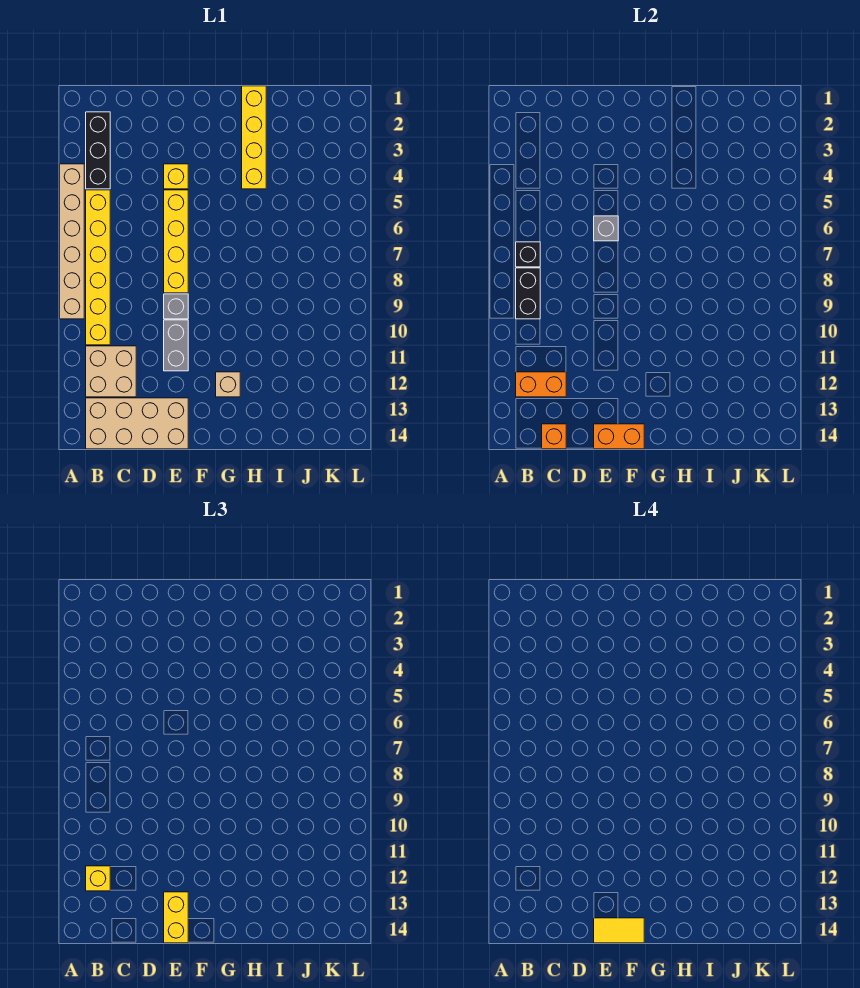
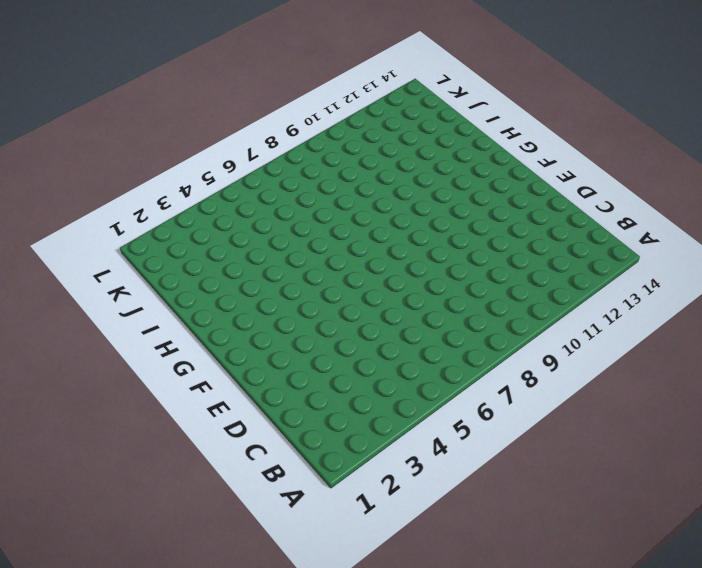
none -> tan brick A4:A9 level 1
none -> black brick B2:B4 level 1
none -> yellow brick B5:B10 level 1

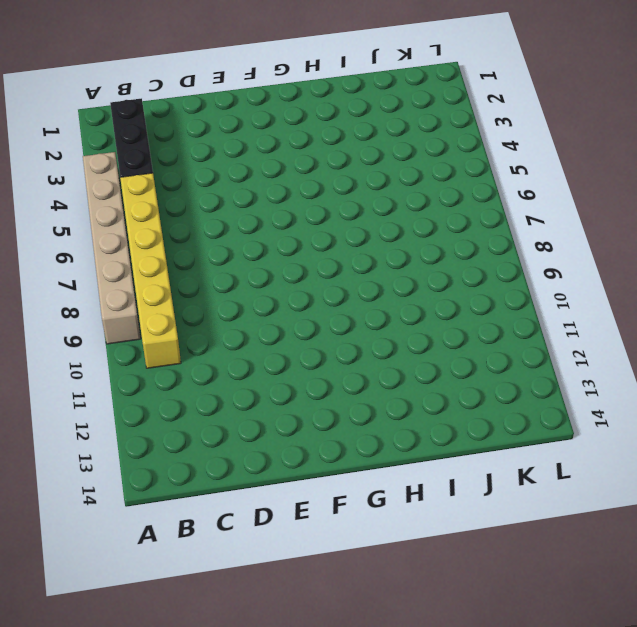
none -> tan brick B11:C12 level 1
none -> tan brick B13:E14 level 1
none -> yellow brick E4 level 1

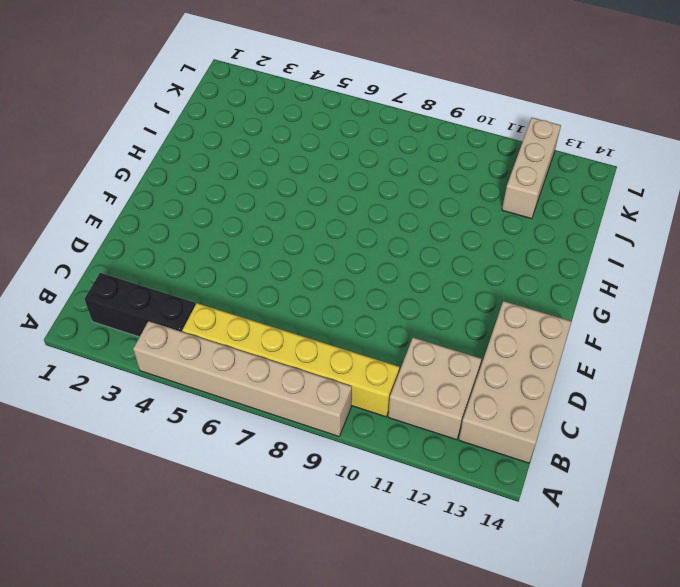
tan brick J12:L12 level 1 -> none
none -> yellow brick E4 level 1
none -> yellow brick E5:E8 level 1
none -> grey brick E9 level 1

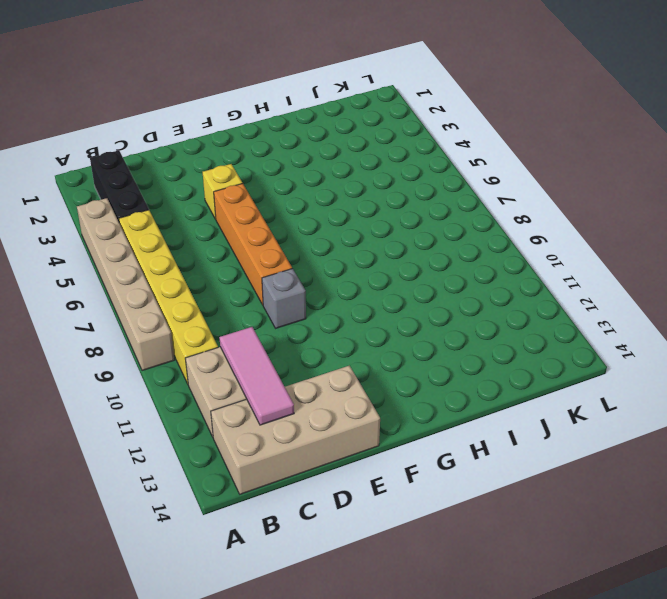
pink tile C11:C13 level 2 -> orange brick B12:C12 level 2
orange brick E5:E8 level 1 -> yellow brick E5:E8 level 1
none -> grey brick E10:E11 level 1
none -> tan brick G12 level 1
none -> yellow brick H1:H4 level 1

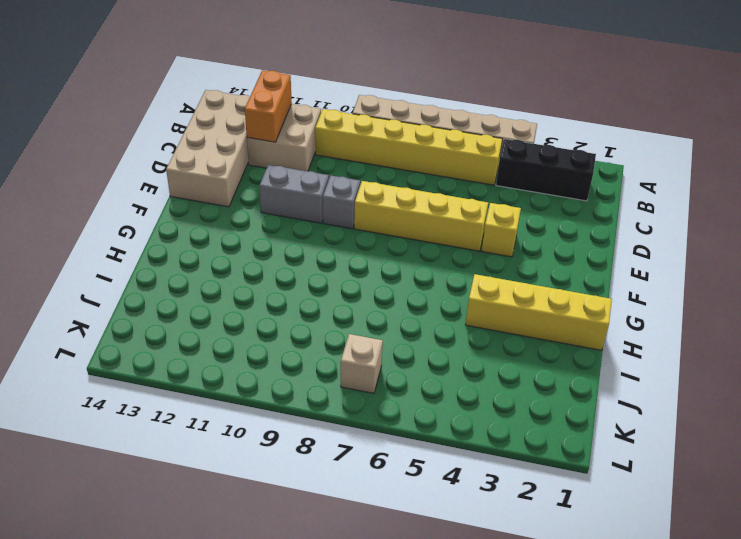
tan brick K7 level 1 -> tan brick G12 level 1
none -> black brick B7 level 2
none -> black brick B8:B9 level 2
none -> orange brick C14 level 2

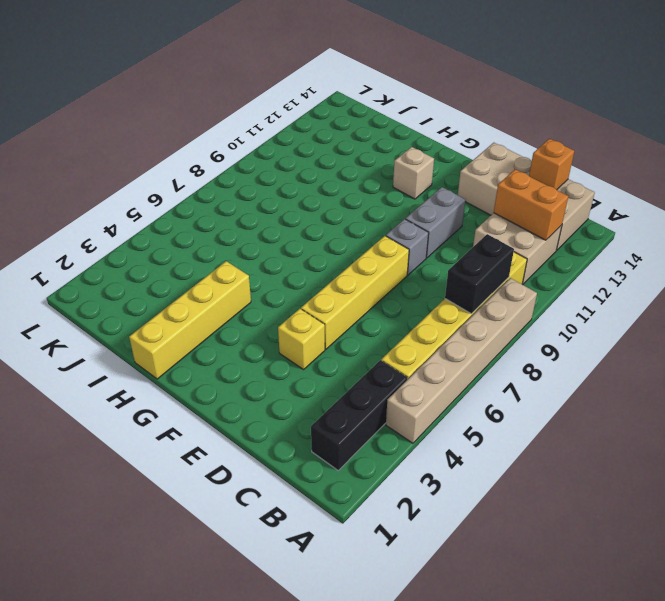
none -> black brick B7 level 2
none -> grey brick E6 level 2
none -> orange brick E14:F14 level 2

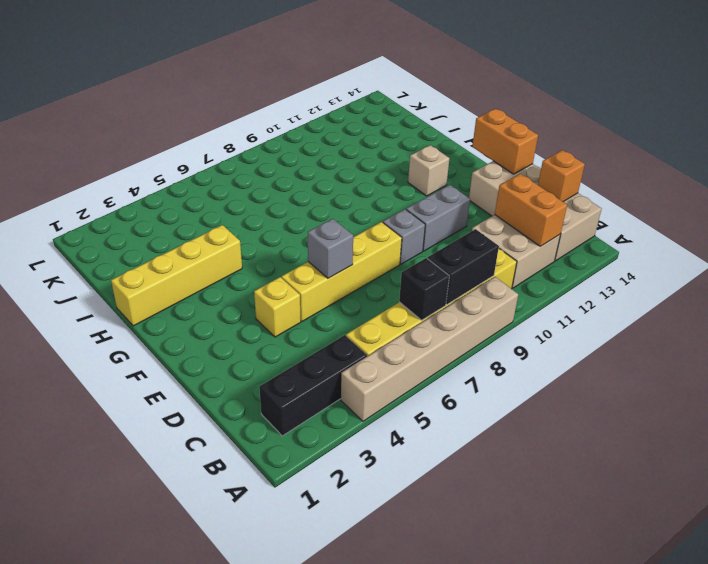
none -> yellow brick B12 level 3
none -> yellow brick E13:E14 level 3
none -> yellow tile E14:F14 level 4

